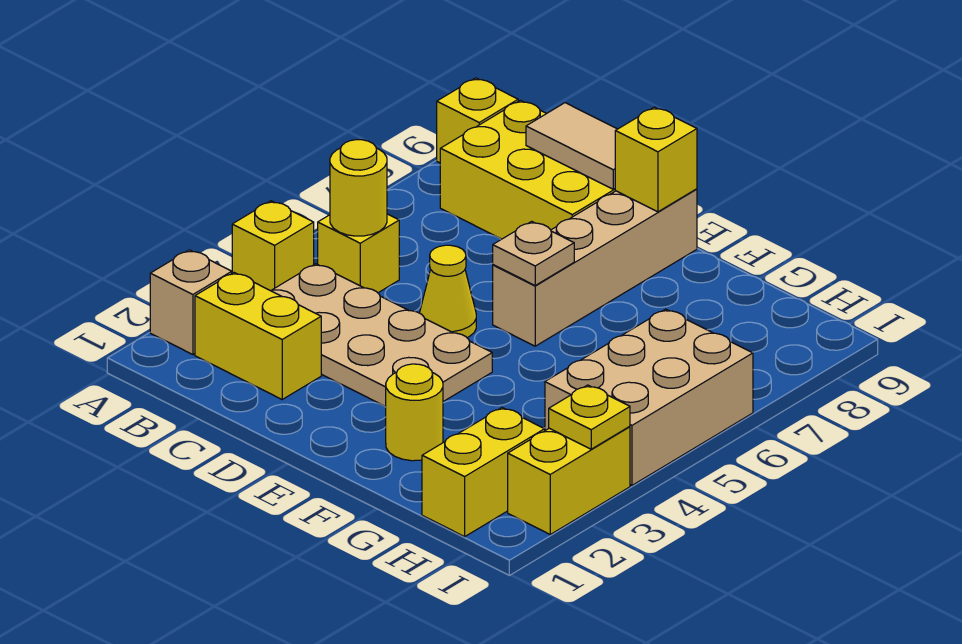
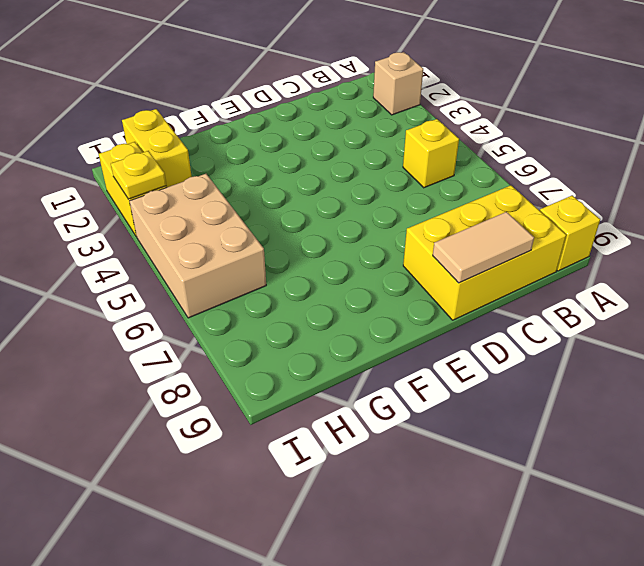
none -> yellow brick A4 level 1
none -> yellow brick B2:C2 level 1
none -> tan plate B3:E4 level 1

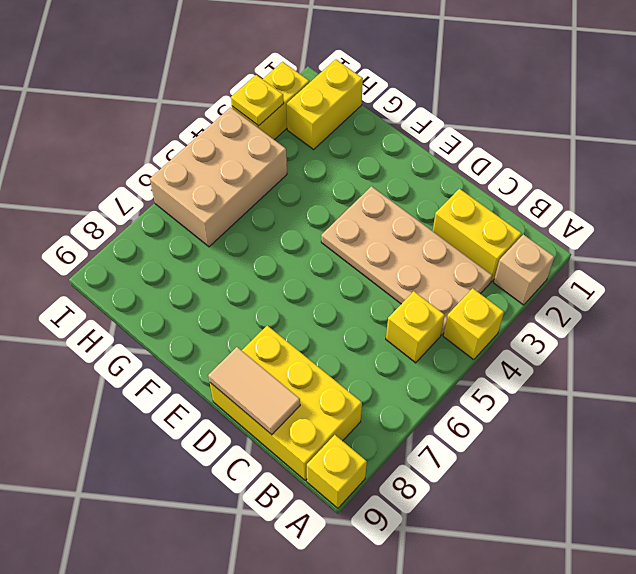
none -> yellow cone D5 level 1
none -> tan brick E6:E9 level 1
none -> yellow round brick F2 level 1

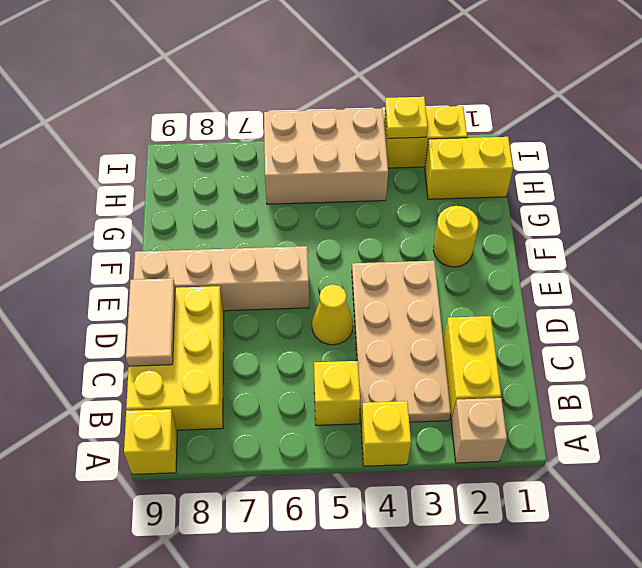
none -> yellow round brick B5 level 2
none -> tan plate E6 level 2
none -> yellow brick E9 level 2

